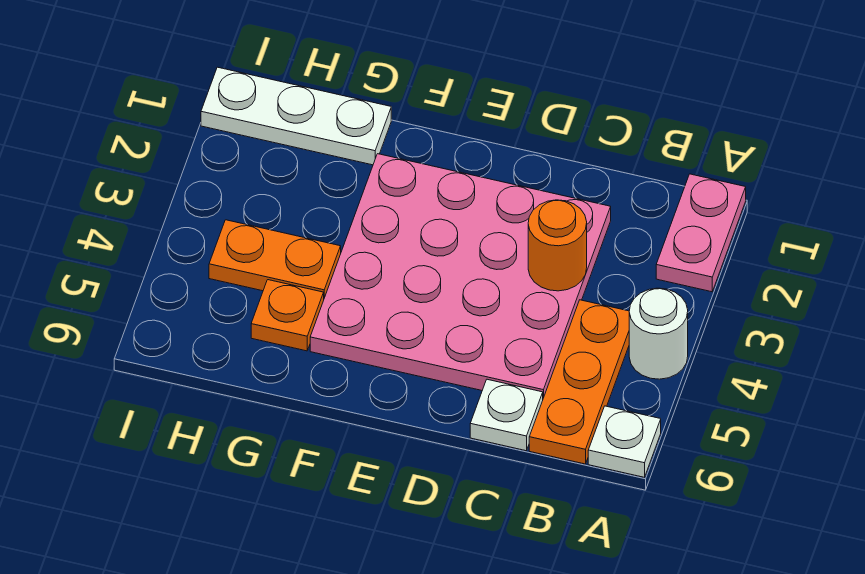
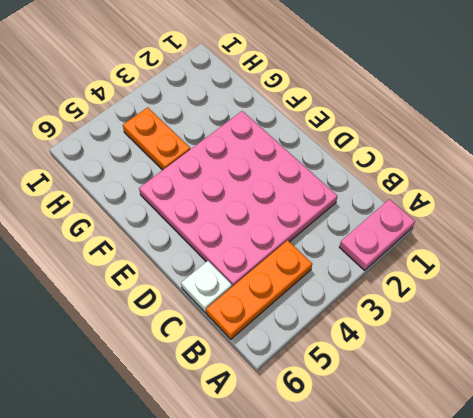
none -> white round brick A4 level 1
none -> white plate A6 level 1

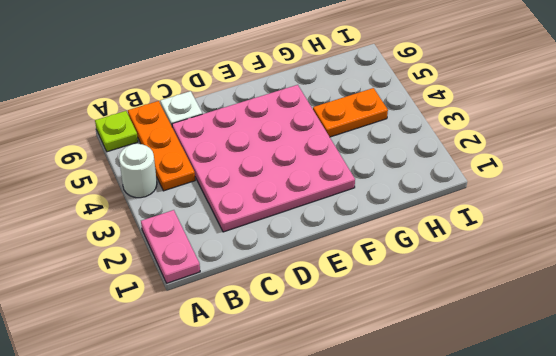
lime plate A6 level 1 -> white plate A6 level 1
none -> white plate G1:I1 level 1
none -> orange plate G5 level 1

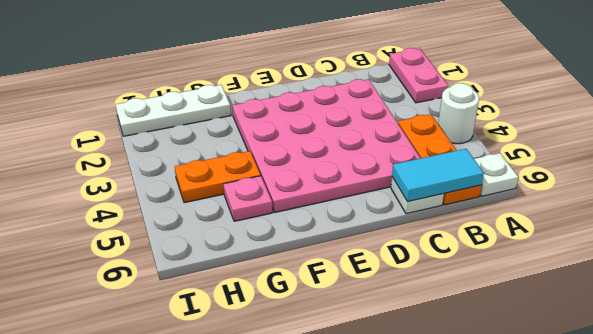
cyan tile B6:C6 level 2 -> none
pink plate G5 level 1 -> orange plate G5 level 1
none -> orange round brick C3 level 2

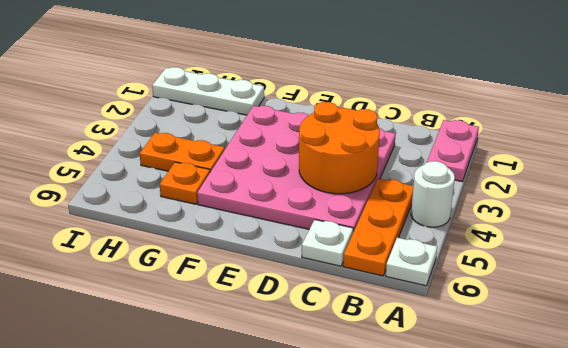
orange round brick C3:D4 level 2 -> orange round brick C3 level 2

